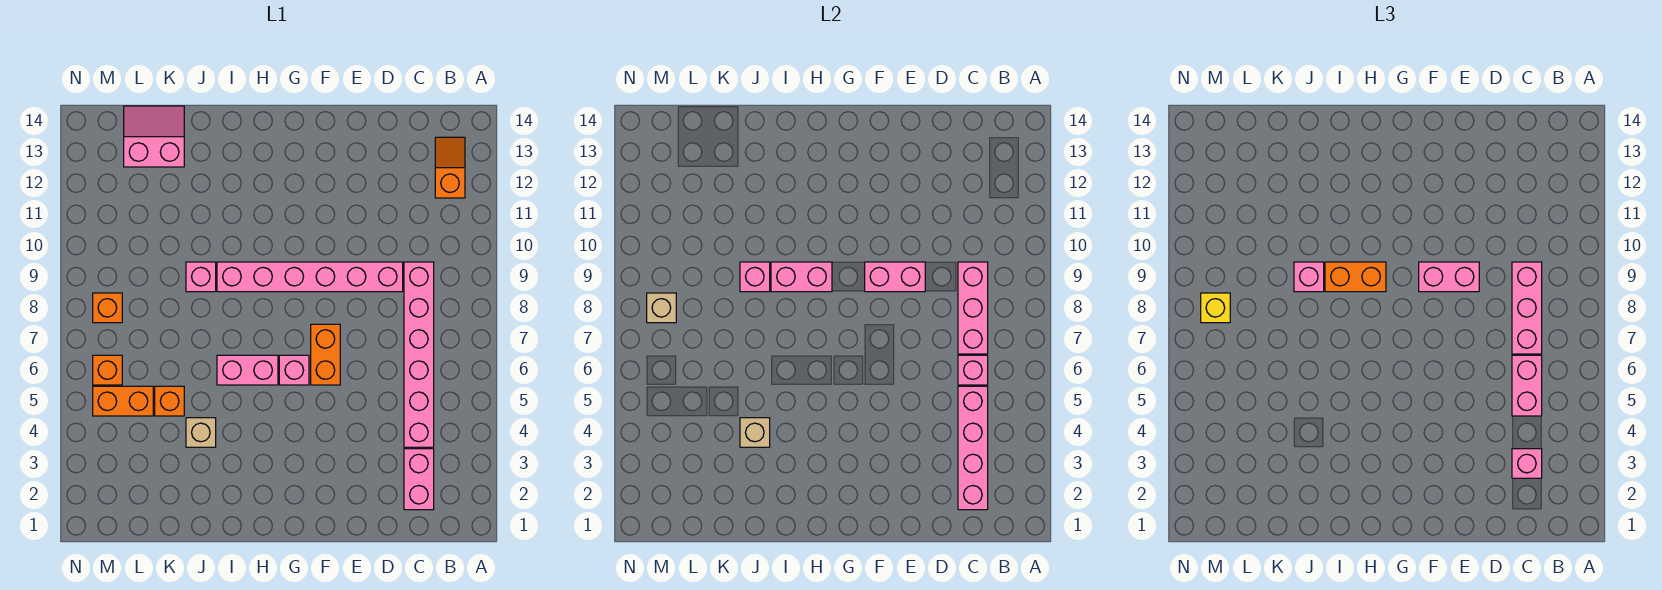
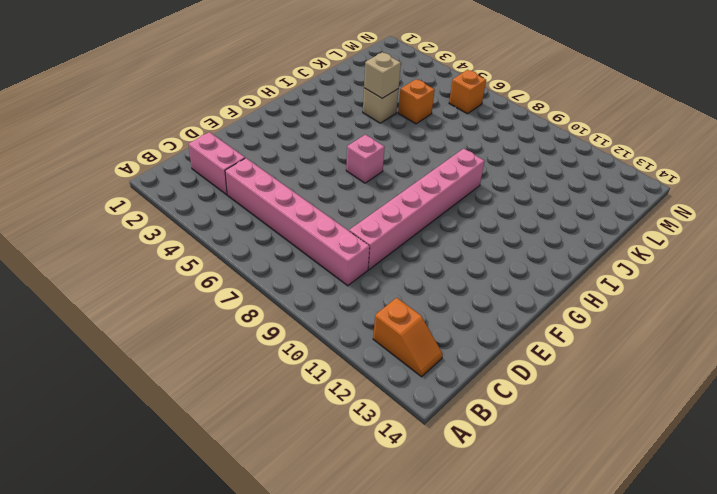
none -> orange brick F6:F7 level 1
none -> pink brick H6:I6 level 1
none -> pink brick J9 level 1

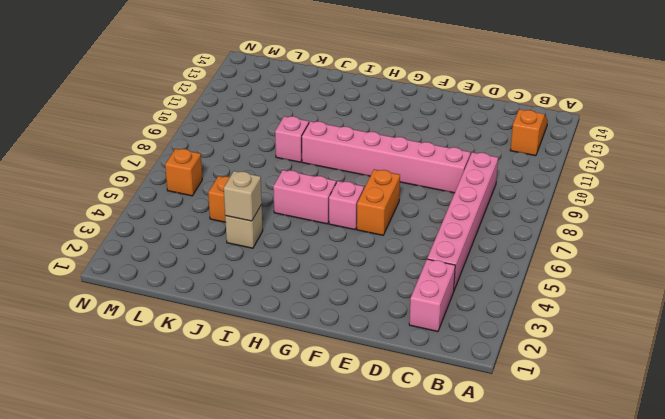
none -> pink slope K13:L14 level 1 top 13
none -> orange brick L5:M5 level 1
none -> orange brick M8 level 1

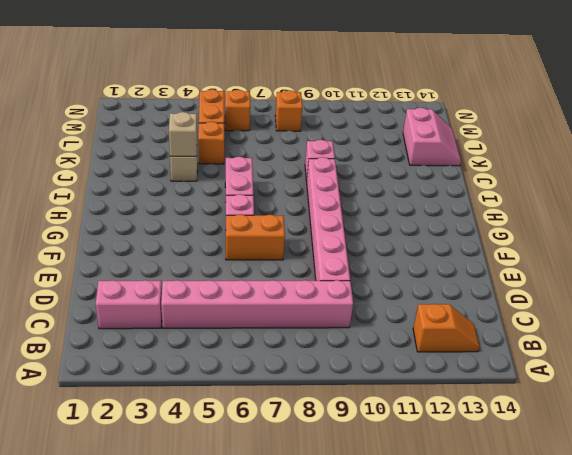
none -> pink brick C2:C5 level 2
none -> pink brick C6 level 2
none -> pink brick C7:C9 level 2

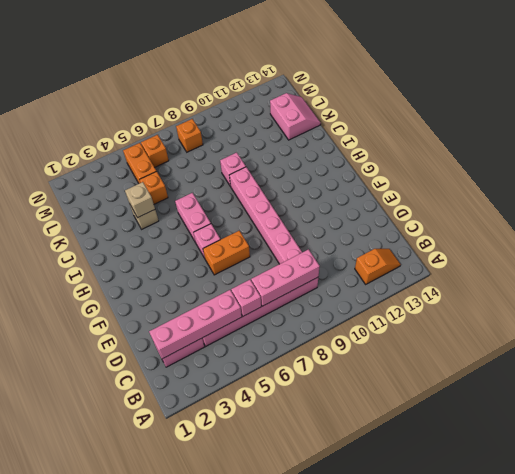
none -> pink brick E9:F9 level 2
none -> pink brick H9:I9 level 2
none -> pink brick J9 level 2

